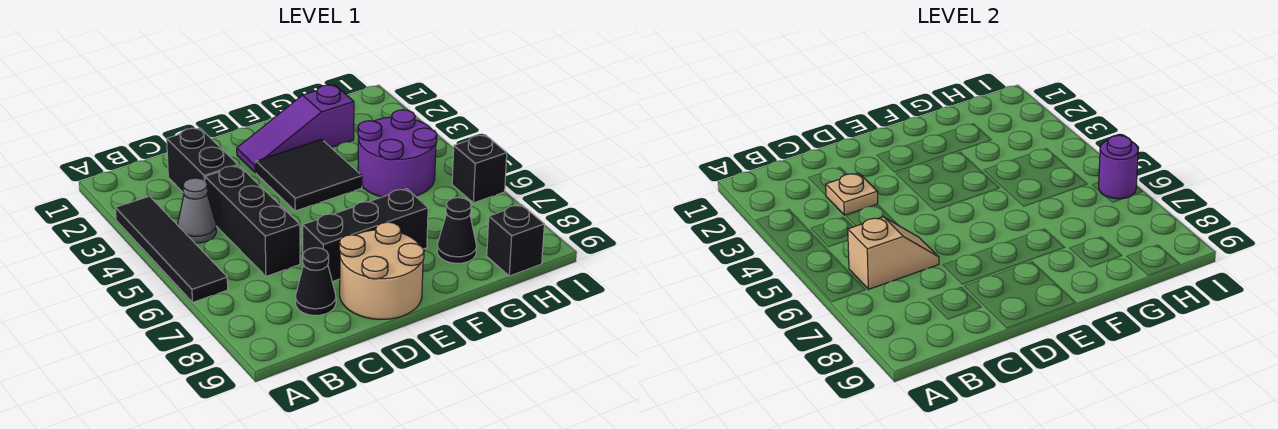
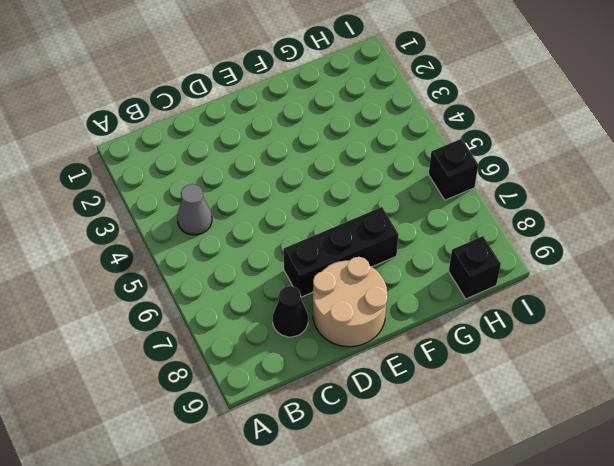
none -> black tile A3:A6 level 1
none -> black brick C2:C3 level 1
none -> black brick C4:C6 level 1

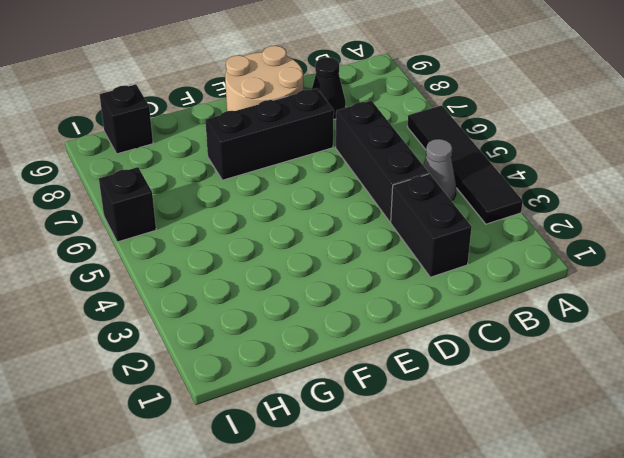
none -> purple slope E2:G2 level 1 top G
none -> black tile E3:F4 level 1
none -> purple round brick G4:H5 level 1

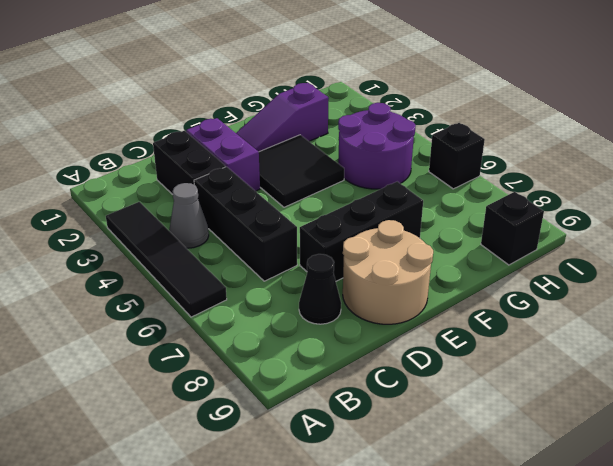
purple brick D2:D3 level 1 -> none
none -> black cone G8 level 1
none -> tan slope B6:C6 level 2 top B
none -> tan plate C3 level 2

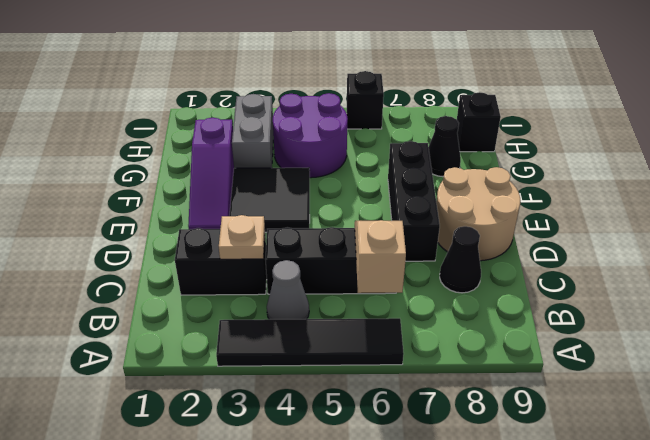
grey brick G3:H3 level 1 -> none
none -> purple round brick I6 level 2

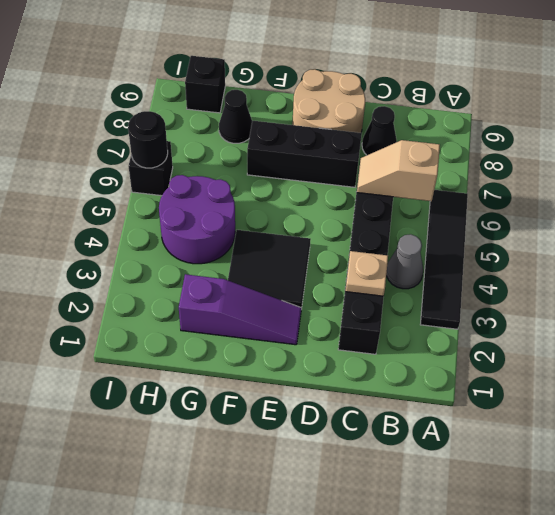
black round brick I6 level 2 -> purple round brick I6 level 2

